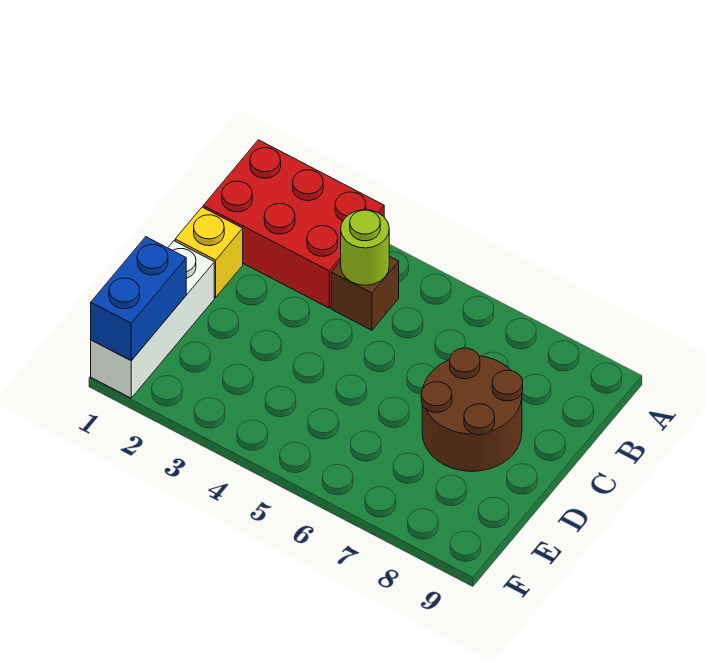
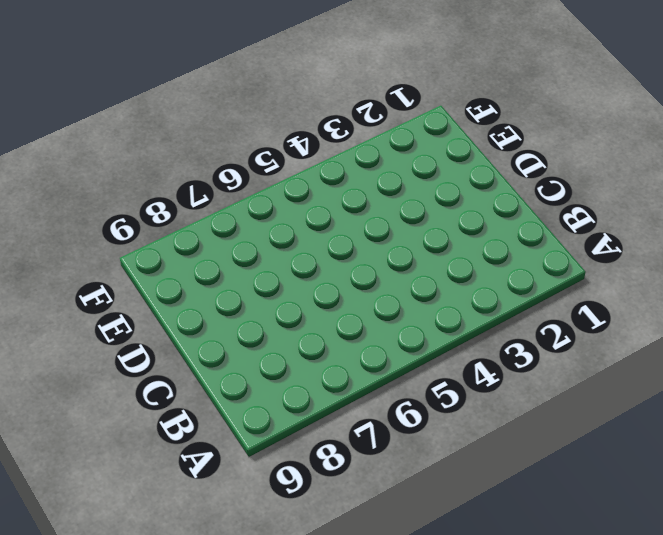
none -> red brick A1:B3 level 1
none -> brown brick B4 level 1

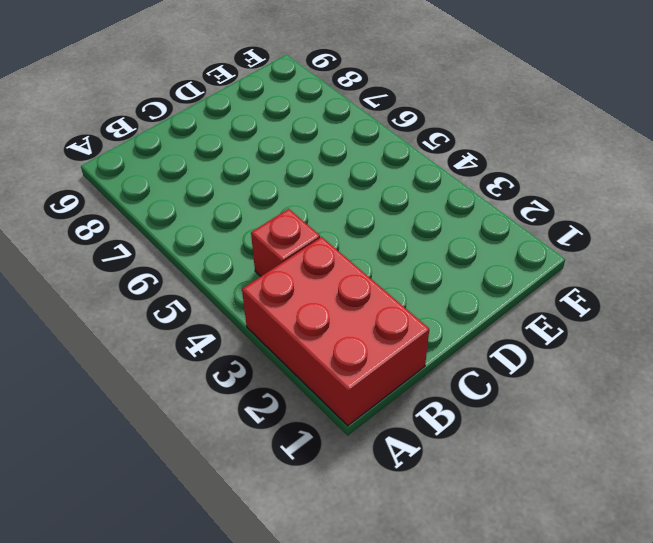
red brick B4 level 1 -> brown brick B4 level 1
none -> yellow brick C1 level 1
none -> brown round brick C7:D8 level 1

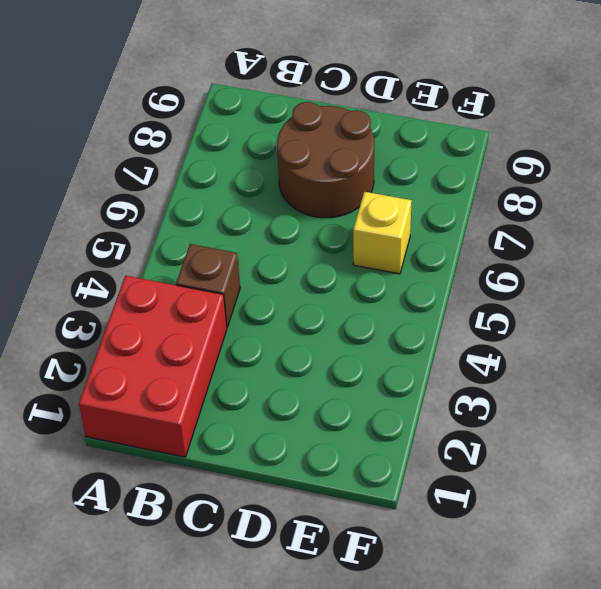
yellow brick E6 level 1 -> yellow brick C1 level 1
none -> white brick D1:F1 level 1
none -> lime round brick B4 level 2

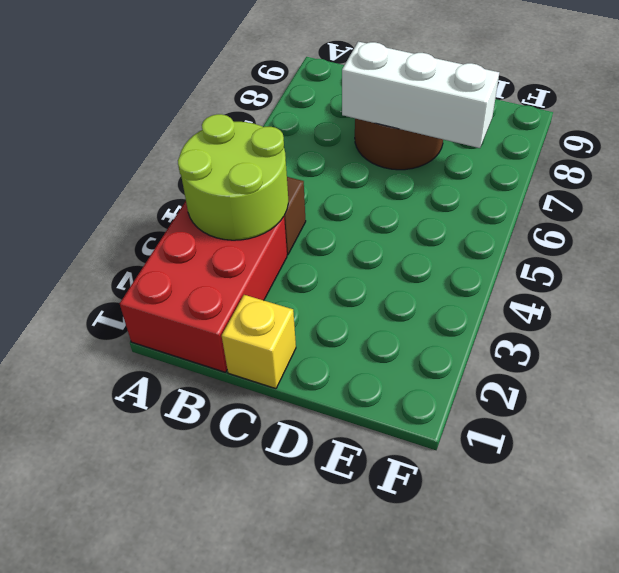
lime round brick A3:B4 level 2 -> lime round brick B4 level 2
white brick C7:E7 level 2 -> white brick D1:F1 level 1
none -> blue brick E1:F1 level 2

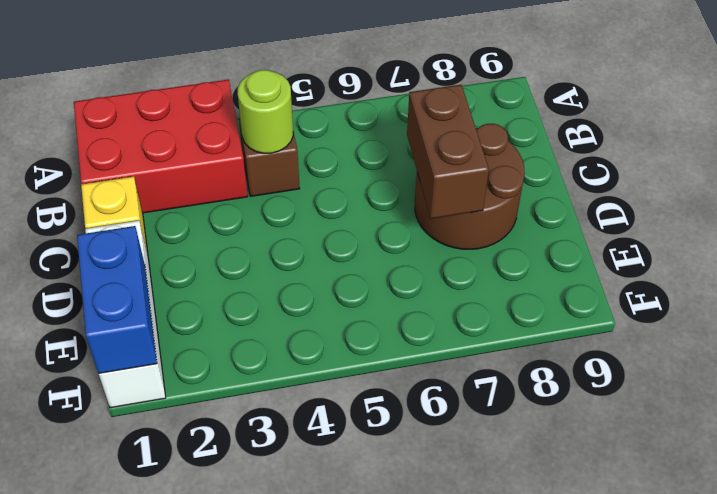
brown brick C7:D7 level 2 -> none

